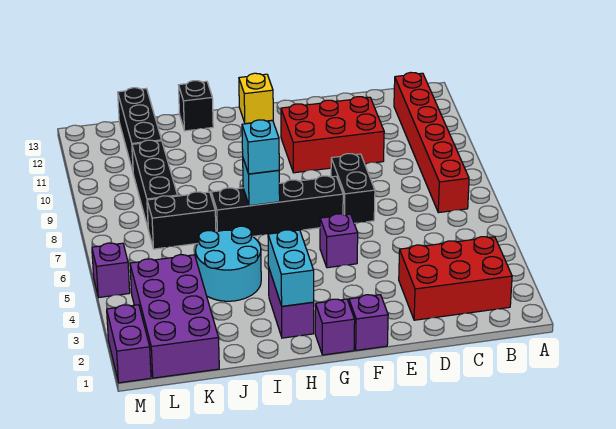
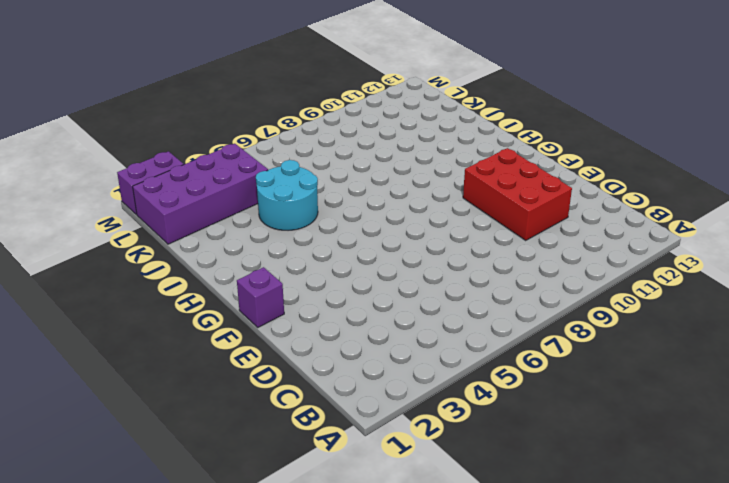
none -> red brick B2:D3 level 1
none -> red brick B7:B12 level 1
none -> black brick E7:E8 level 1

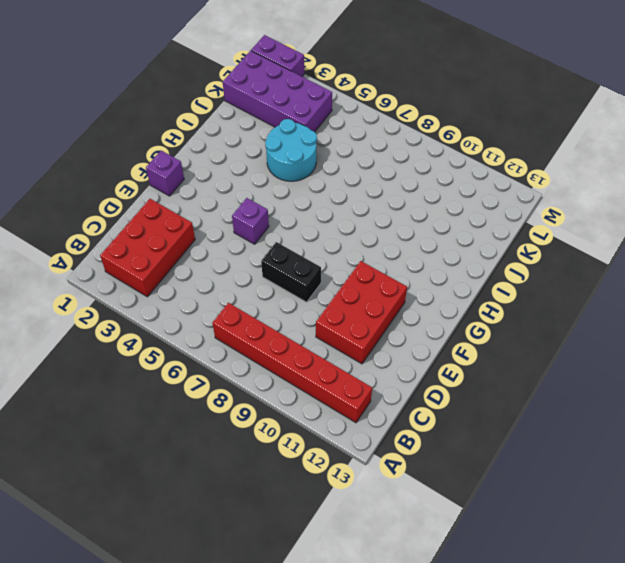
none -> black brick F7:I7 level 1
none -> purple brick G1 level 1
none -> yellow brick G13 level 1

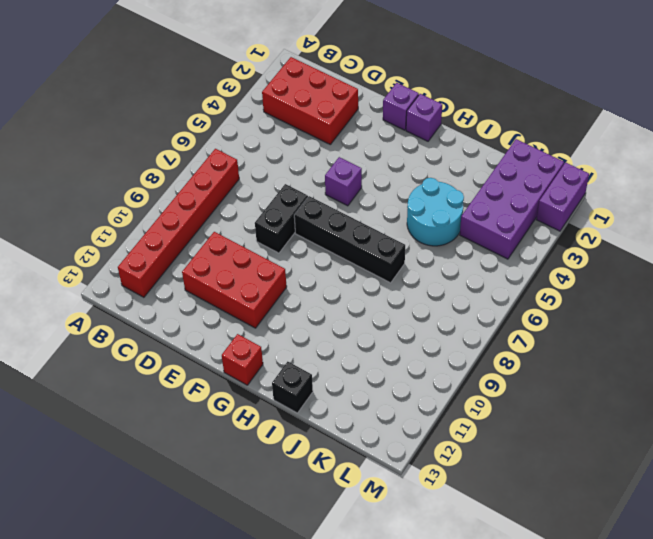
red brick G13 level 1 -> yellow brick G13 level 1
none -> purple brick H2:H3 level 1
none -> black brick J7:K7 level 1
none -> black brick K8:K10 level 1

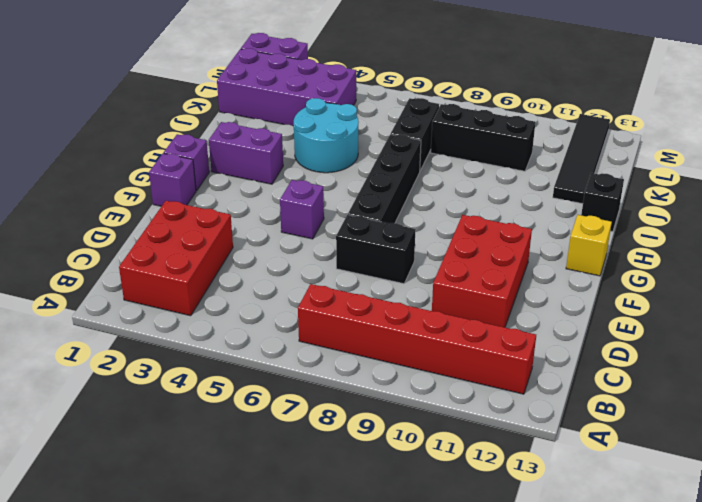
black tile J12:M12 level 1 -> black brick K11:K13 level 1
none -> purple brick M5 level 1
none -> cyan brick H2:H3 level 2
none -> cyan brick H7 level 2

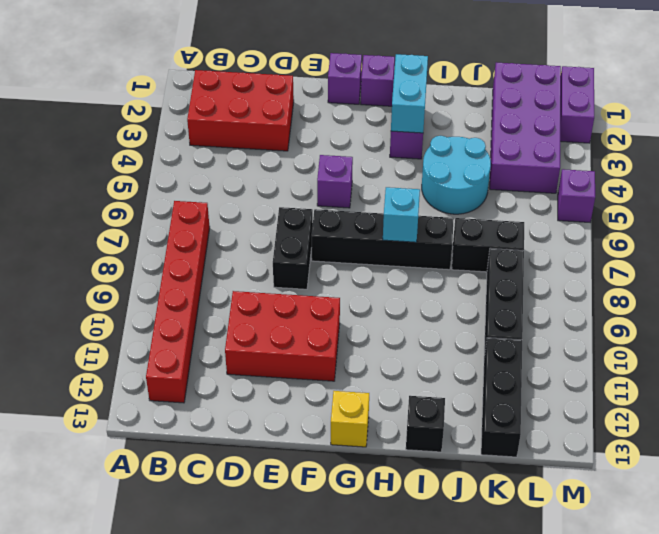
none -> cyan brick H7 level 3

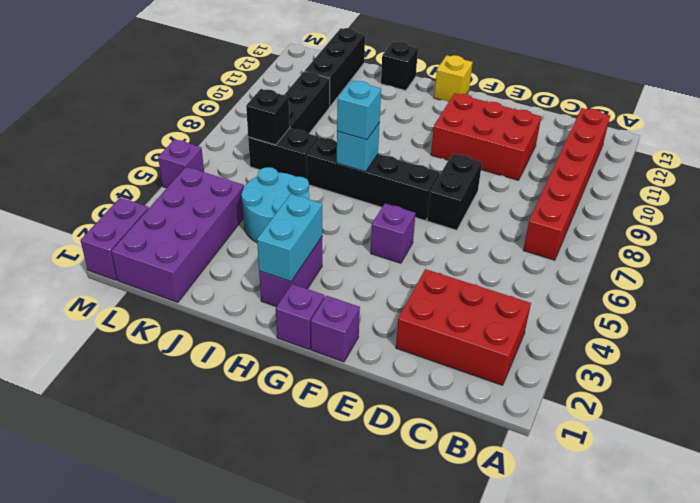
black brick K7 level 2 -> none

